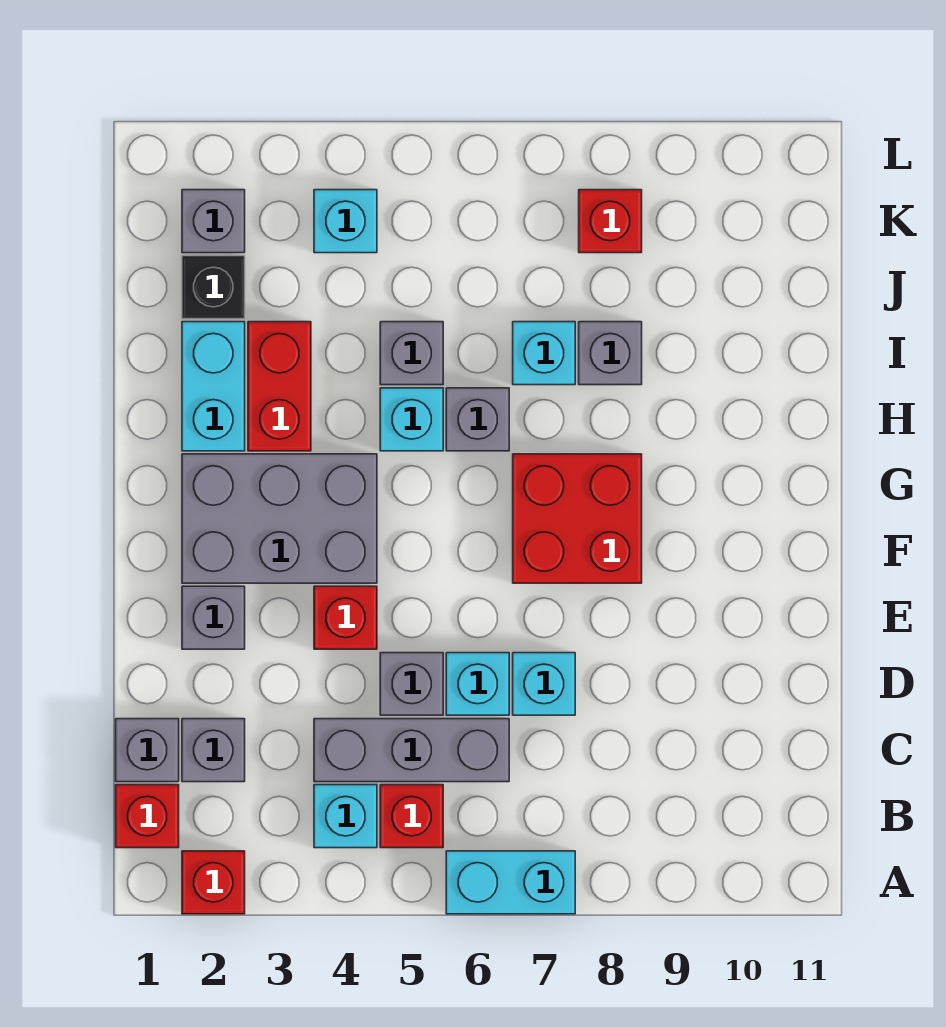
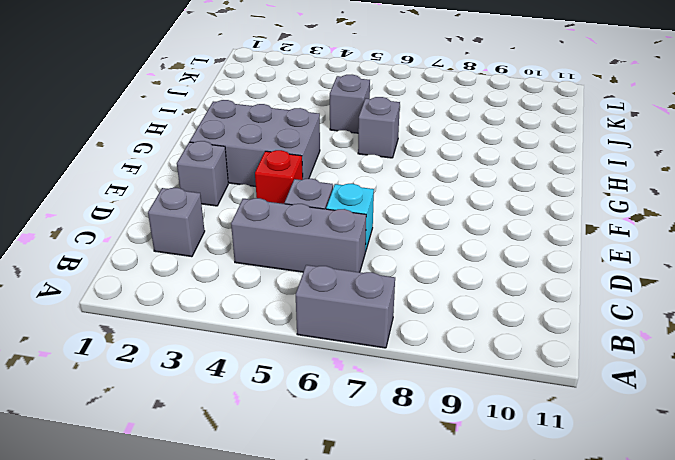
grey brick A6:A7 level 1 -> cyan brick A6:A7 level 1
none -> red brick A2 level 1
none -> red brick B1 level 1
none -> cyan brick B4 level 1

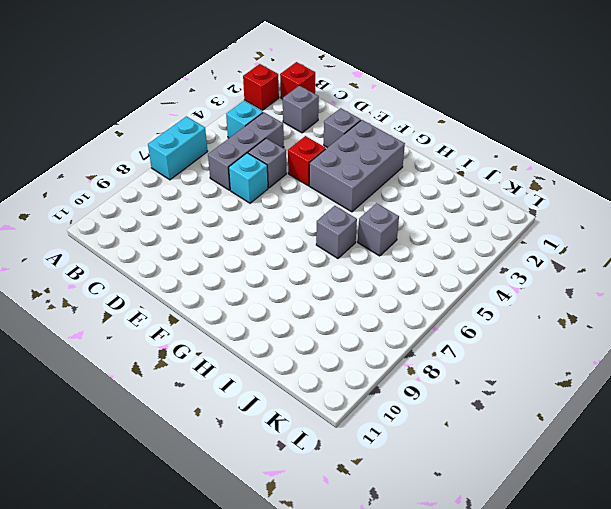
none -> red brick B5 level 1
none -> grey brick C1 level 1
none -> cyan brick D7 level 1

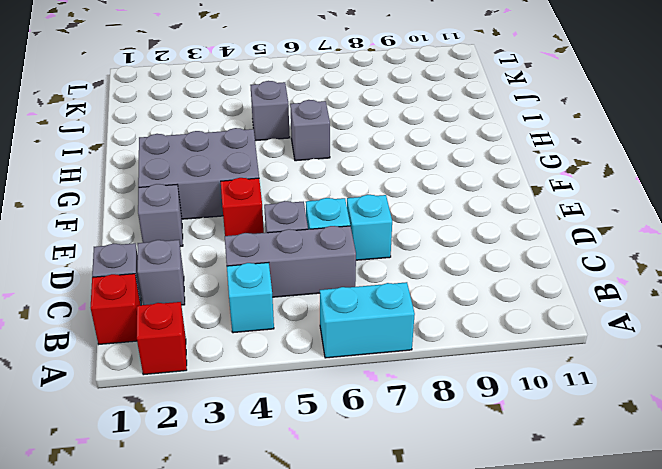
none -> red brick B5 level 1
none -> red brick F7:G8 level 1
none -> cyan brick H2:I2 level 1

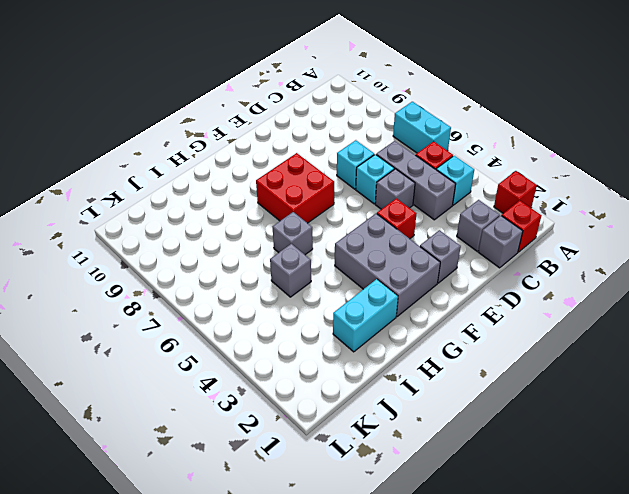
none -> red brick H3:I3 level 1
none -> cyan brick H5 level 1
none -> cyan brick I7 level 1

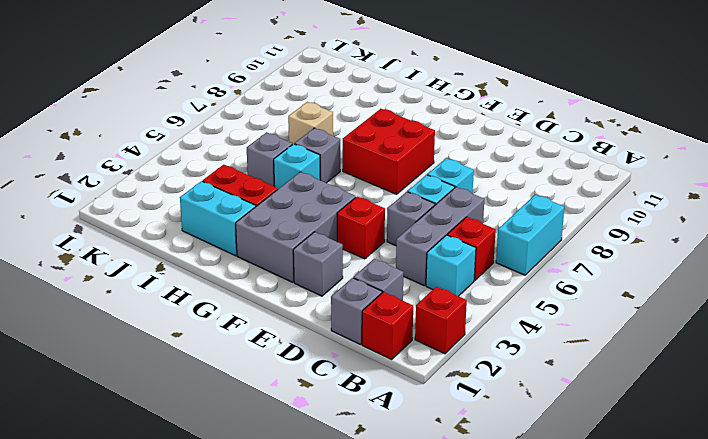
tan brick I7 level 1 -> cyan brick I7 level 1
none -> grey brick I8 level 1
none -> black brick J2 level 1
none -> grey brick K2 level 1

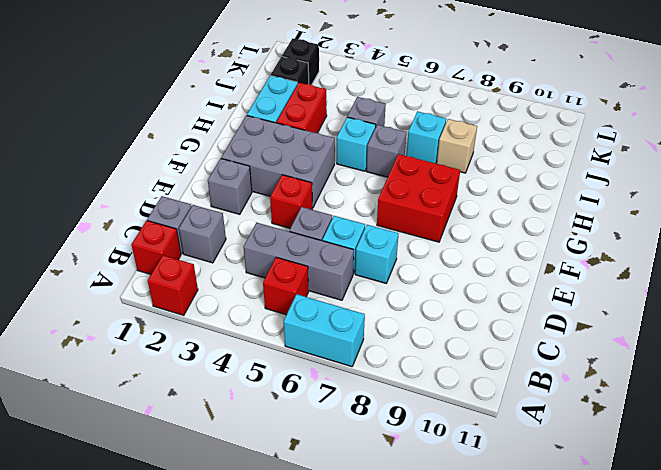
tan brick I8 level 1 -> grey brick I8 level 1
black brick K2 level 1 -> grey brick K2 level 1
none -> cyan brick B4 level 1
none -> cyan brick K4 level 1
none -> red brick K8 level 1

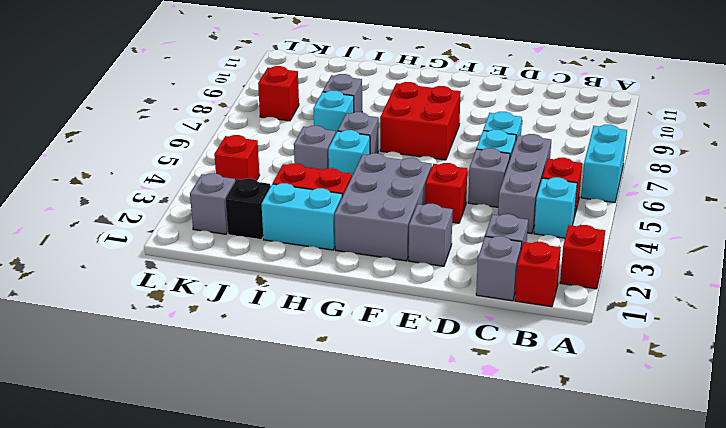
red brick K4 level 1 -> cyan brick K4 level 1

